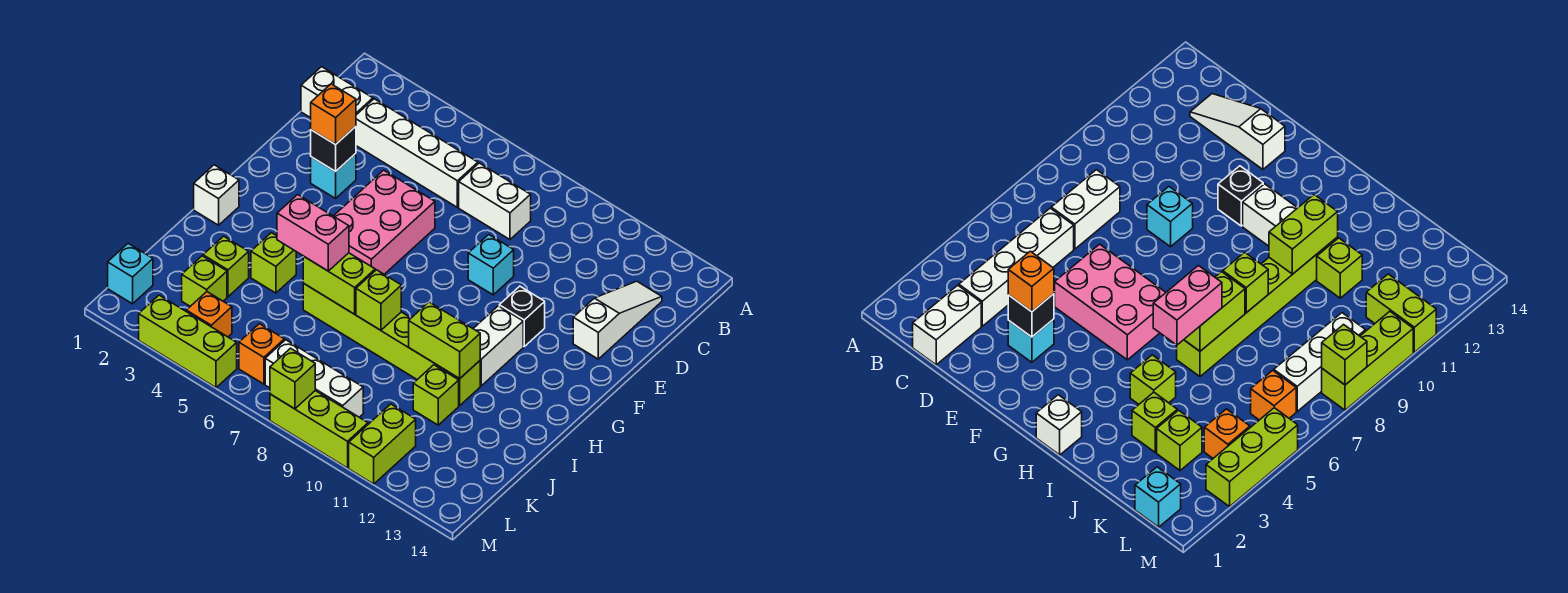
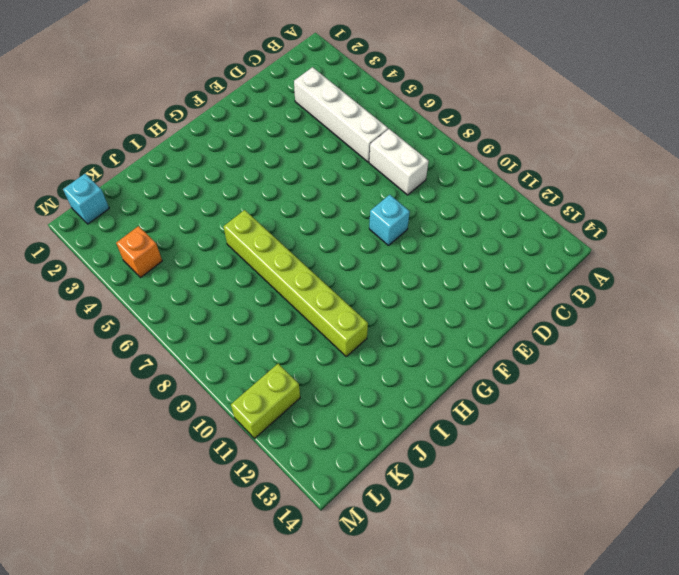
none -> white brick C1:C2 level 1
none -> white slope C13:E13 level 1 top E
none -> cyan brick E3 level 1

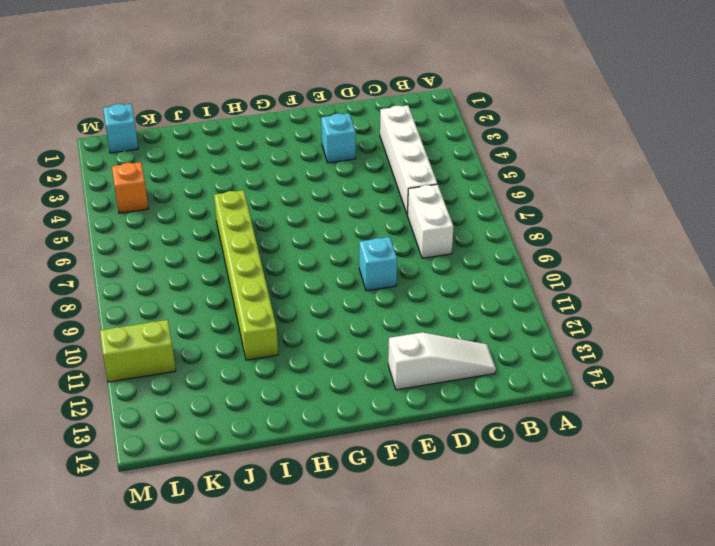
none -> white brick C1:C2 level 1
none -> pink brick E5:G6 level 1
none -> black brick F11 level 1

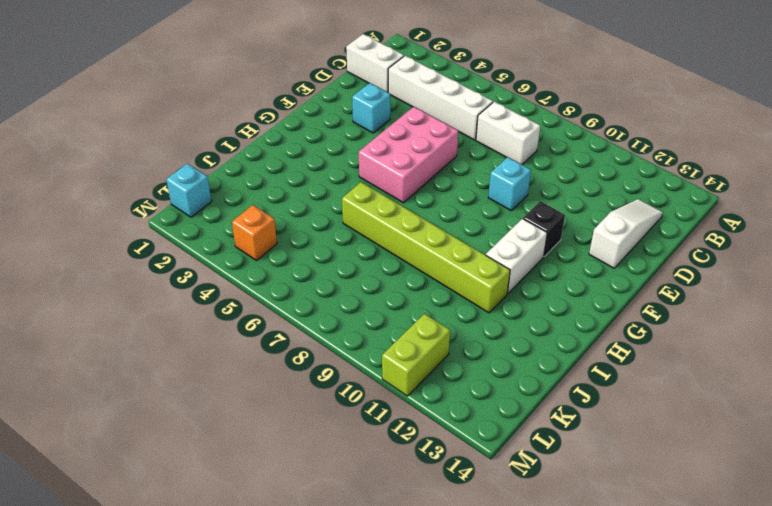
none -> white brick H1 level 1
none -> lime brick I4 level 1
none -> lime brick J3 level 1

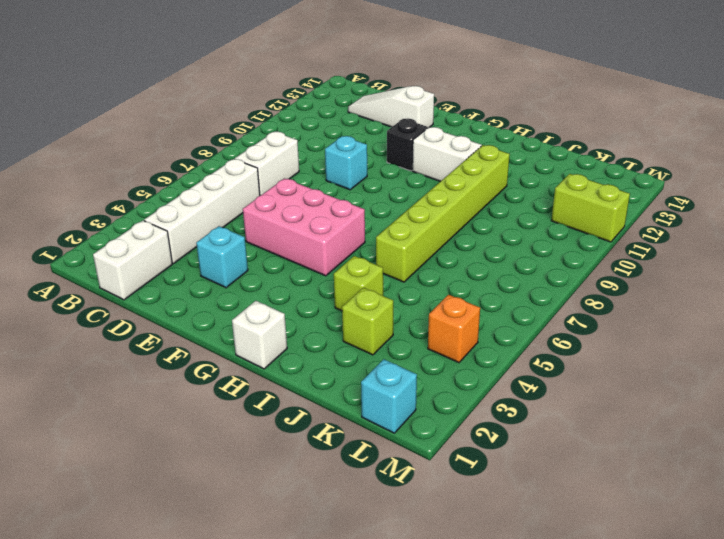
none -> lime brick J11 level 1
none -> lime brick K3 level 1
none -> orange brick L6 level 1

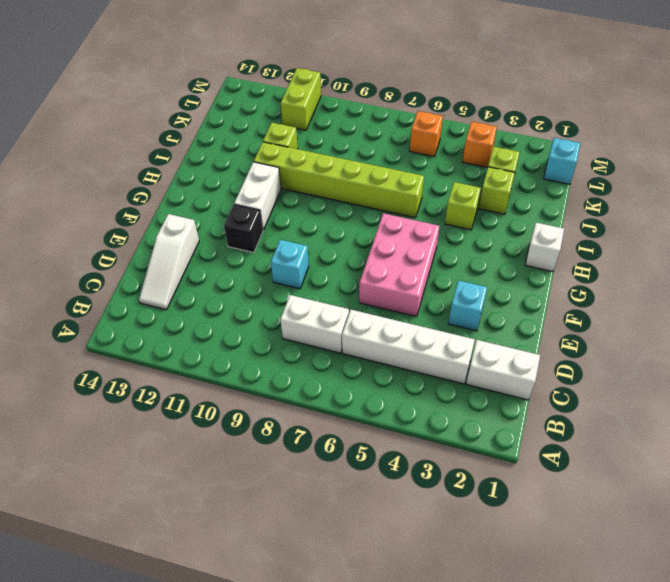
none -> white brick L7:L9 level 1
none -> lime brick M3:M5 level 1
none -> lime brick M8:M10 level 1

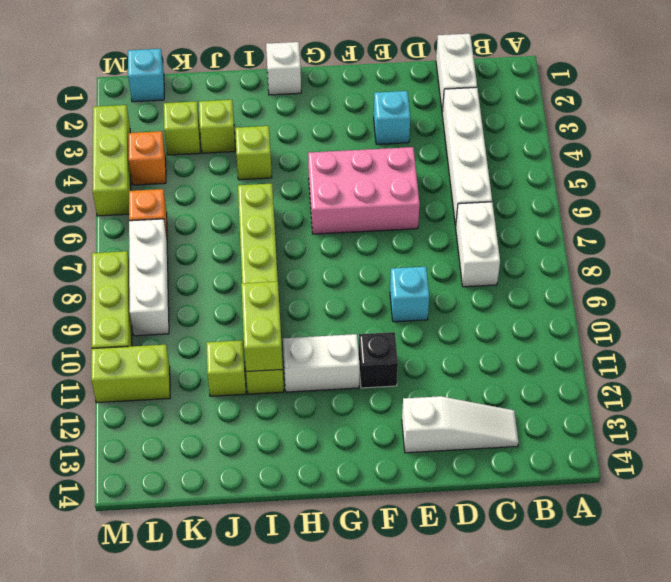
none -> black brick E3 level 2
none -> lime brick I6:I7 level 2
none -> lime brick I8 level 2

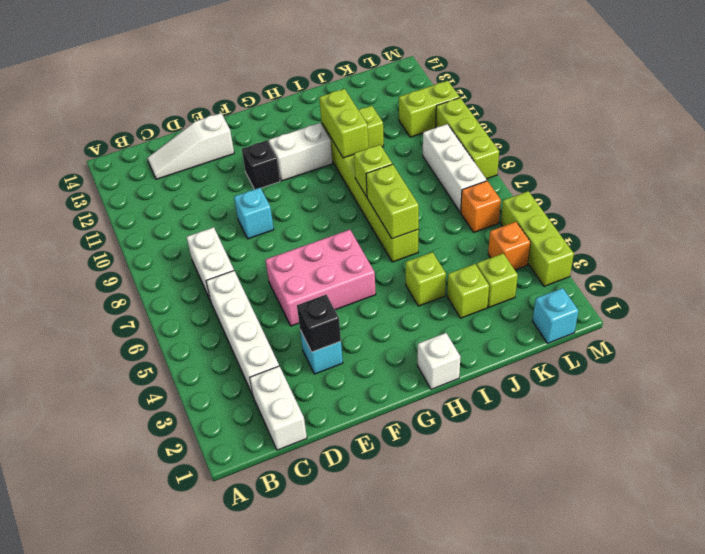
none -> lime brick M8 level 2
none -> orange brick E3 level 3
none -> pink brick I5:I6 level 3

